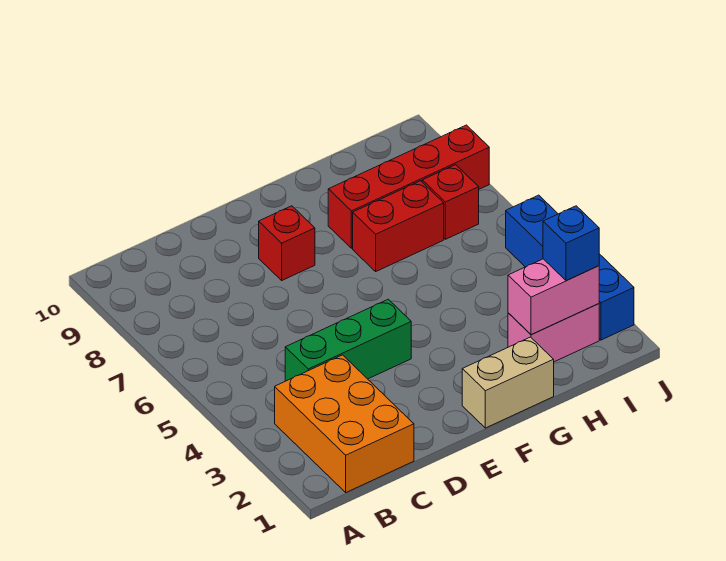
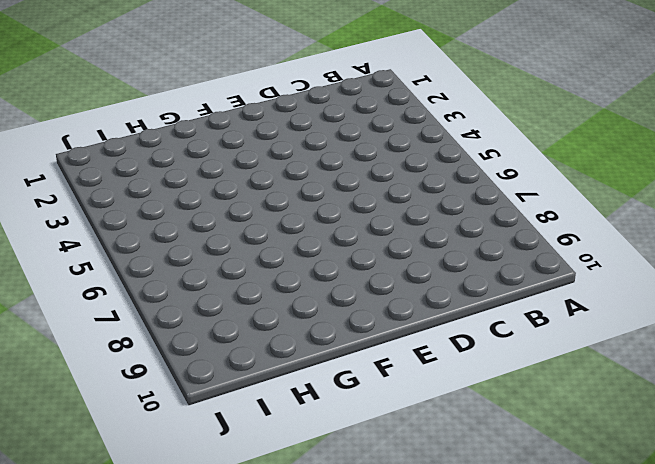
none -> orange brick B1:C3 level 1
none -> green brick C4:E4 level 1

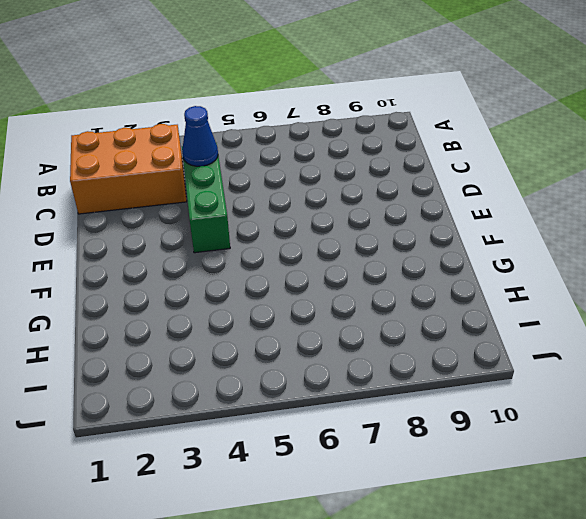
blue cone C4 level 2 -> none
none -> red brick E8 level 1
none -> tan brick F1:G1 level 1

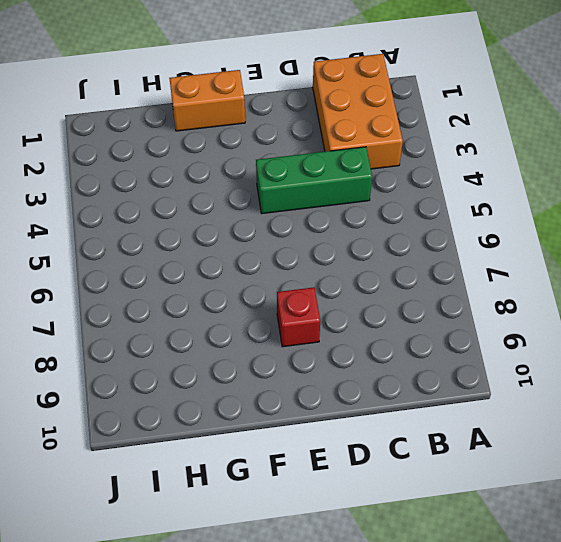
orange brick F1:G1 level 1 -> tan brick F1:G1 level 1
none -> red brick G7:H7 level 1
none -> red brick G8:J8 level 1

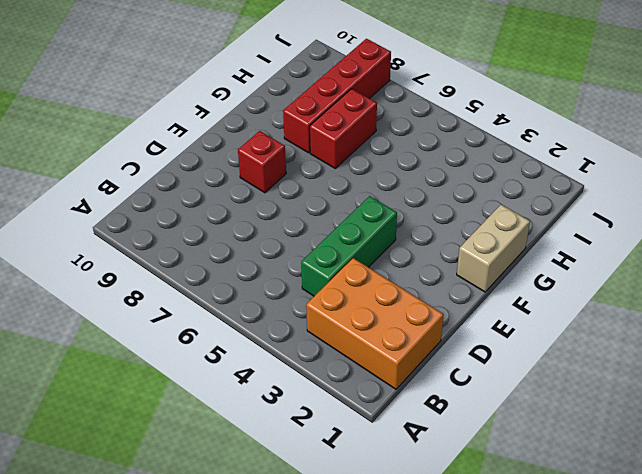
none -> pink brick H2:I2 level 1
none -> red brick I7 level 1

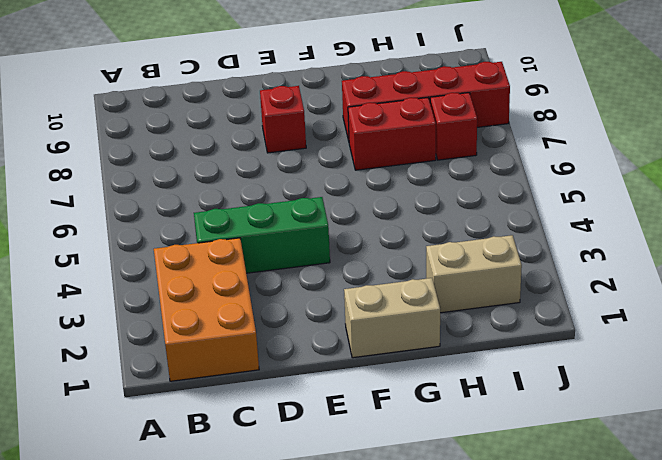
tan brick H2:I2 level 1 -> pink brick H2:I2 level 1
none -> blue brick J2:J5 level 1
none -> pink brick H2:I2 level 2

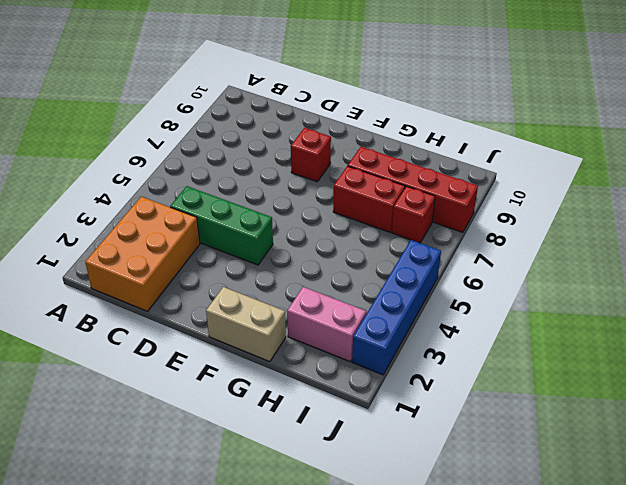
none -> pink brick H2:I2 level 2
none -> blue brick I2 level 3

